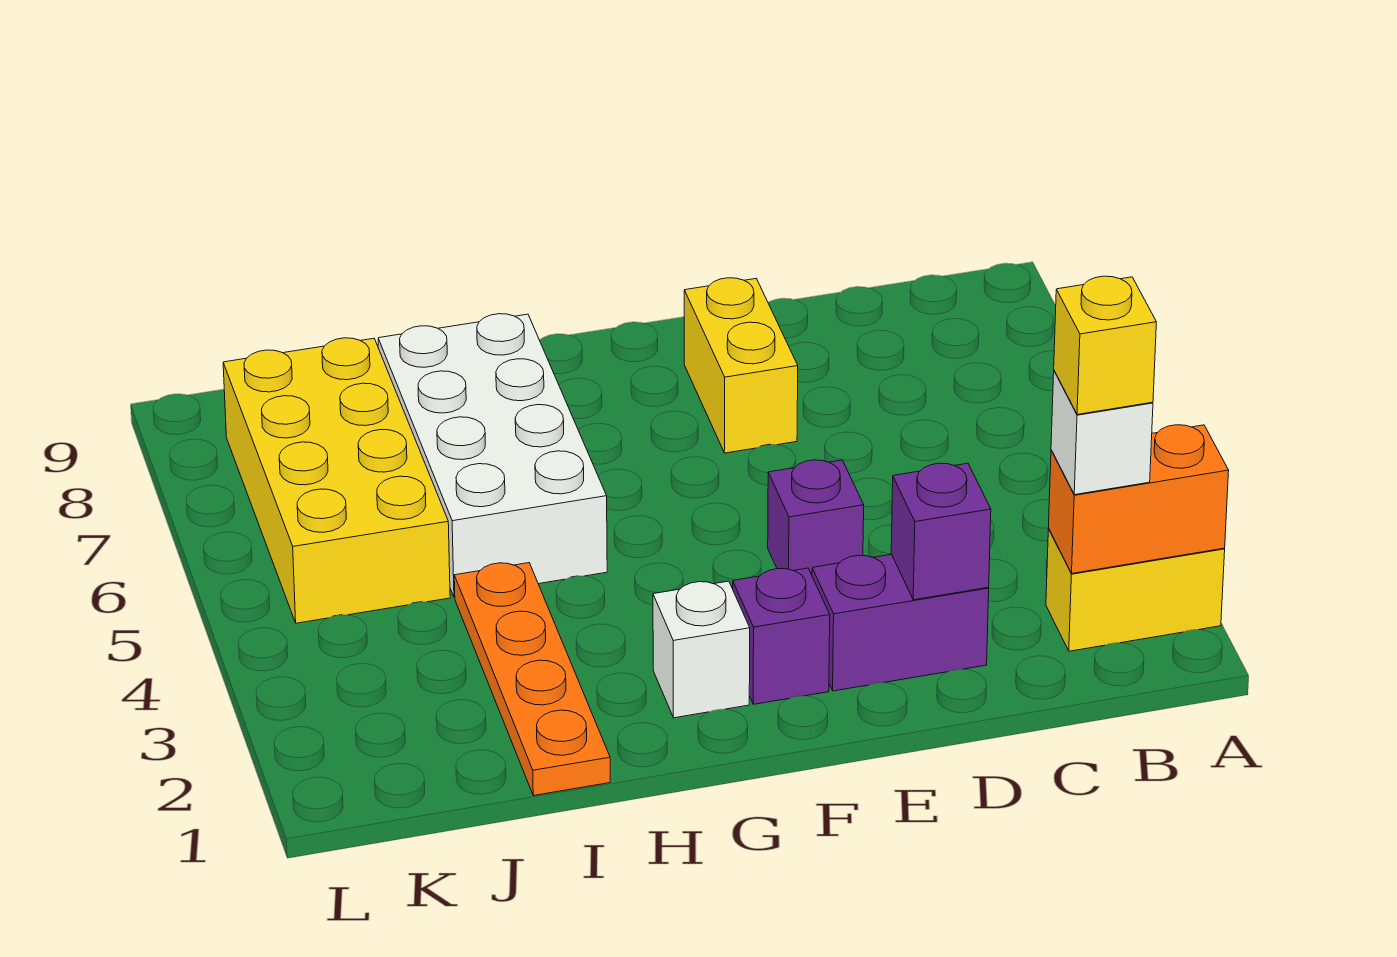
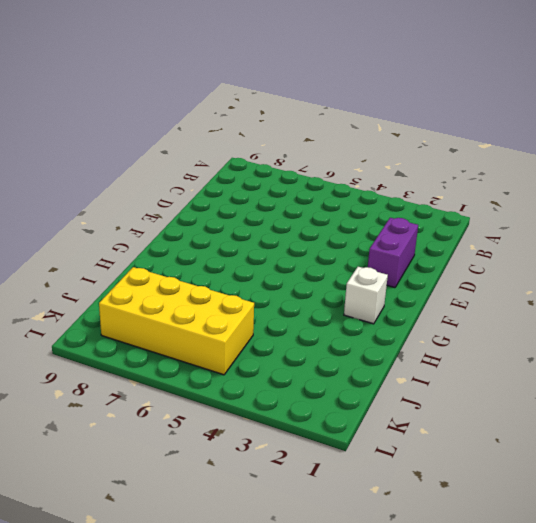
none -> yellow brick A2:B2 level 1
none -> purple brick E4 level 1
none -> yellow brick E7:E8 level 1

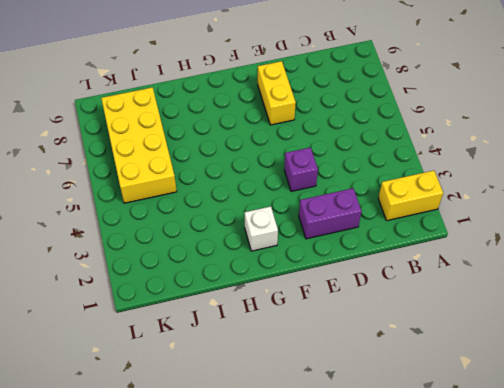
none -> purple brick F2 level 1
none -> white brick H5:I8 level 1
none -> orange plate I1:I4 level 1

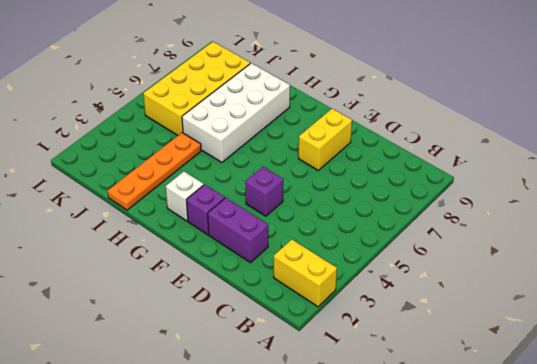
none -> orange brick A2:B2 level 2
none -> purple brick D2 level 2
none -> white brick B2 level 3

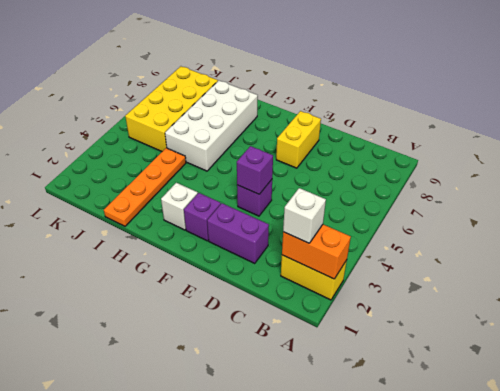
purple brick E4 level 2 -> purple brick D2 level 2
none -> yellow brick B2 level 4

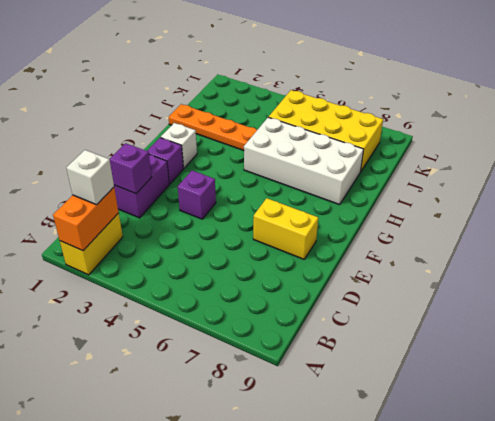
none -> yellow brick B2 level 4

